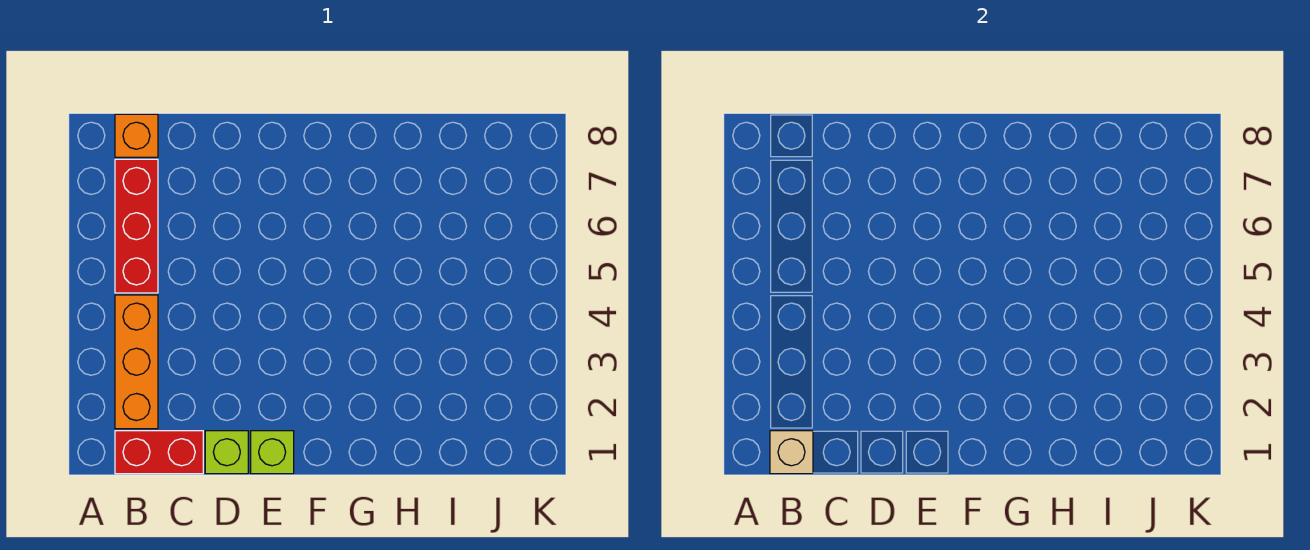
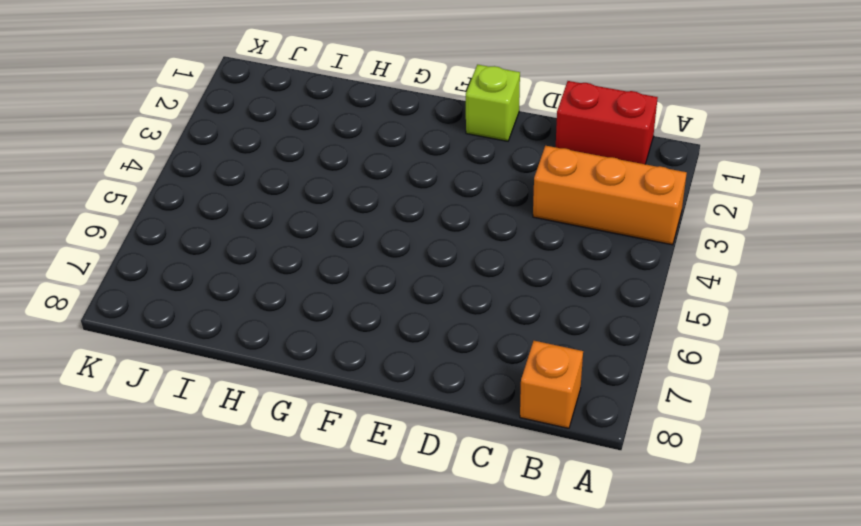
orange brick A3:C3 level 1 -> orange brick B2:B4 level 1
none -> red brick B5:B7 level 1
none -> lime brick D1 level 1

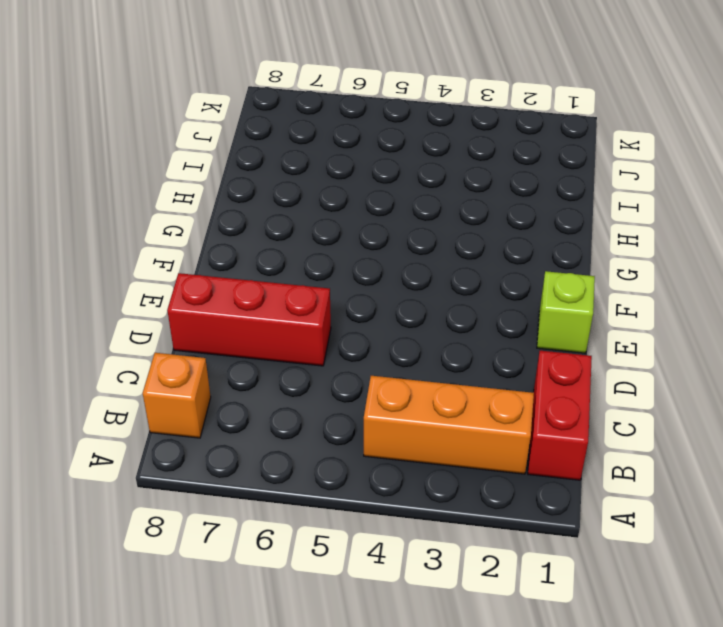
red brick D6:D8 level 1 -> red brick B5:B7 level 1
none -> lime brick D1 level 1
none -> tan brick B1 level 2

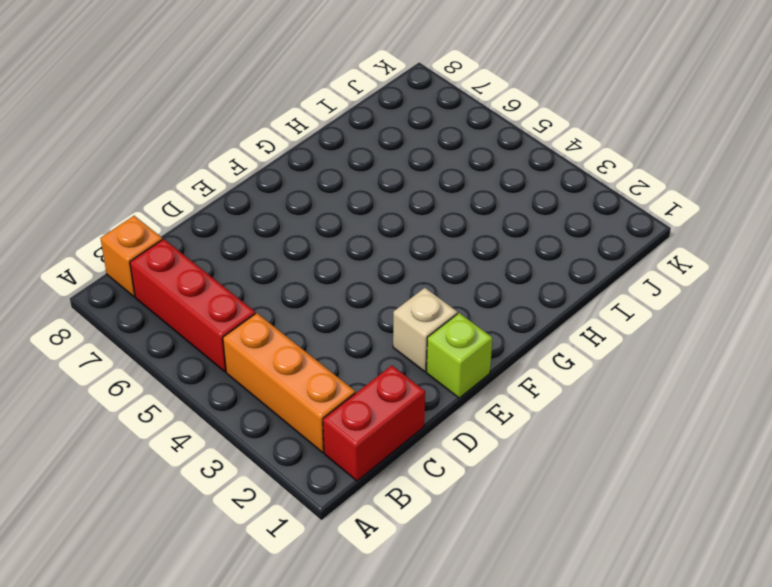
tan brick E2 level 1 -> tan brick B1 level 2
none -> lime brick D1 level 1

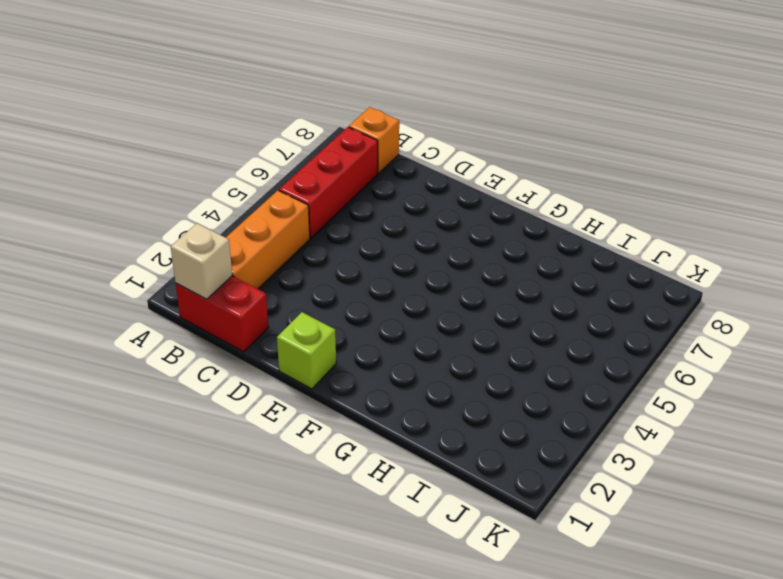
none -> lime brick D1 level 1

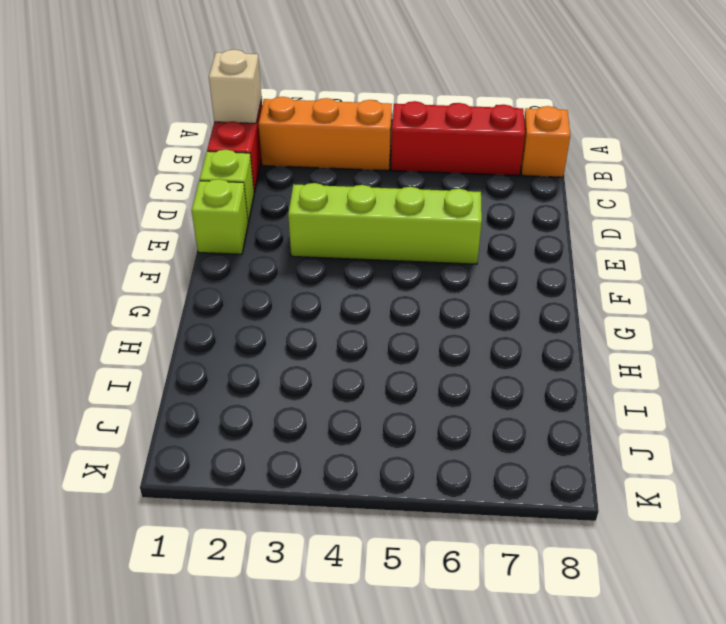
lime brick E3:E6 level 1 -> none

